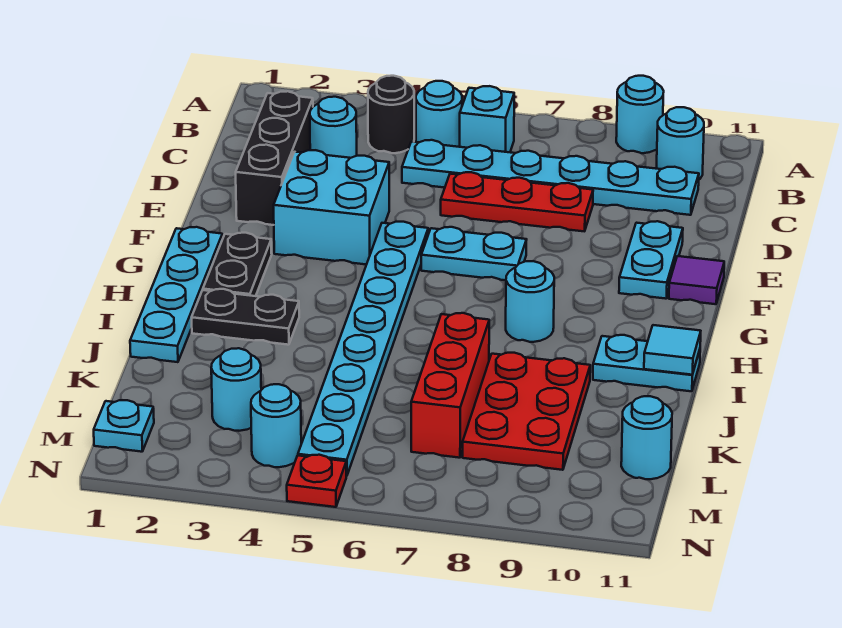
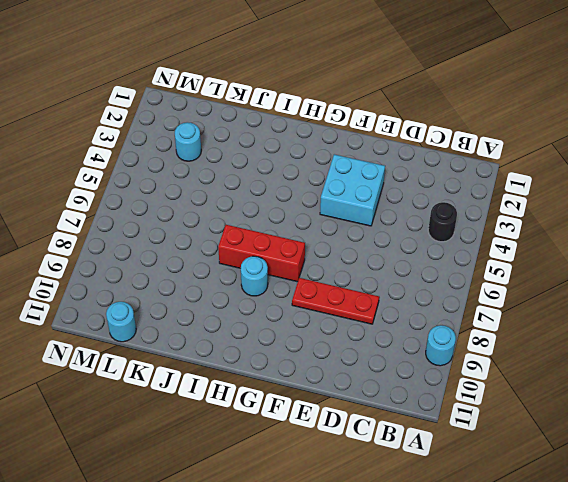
red plate D8:F8 level 1 -> red plate D6:D8 level 1
red brick G7:I7 level 1 -> red brick J7:L7 level 1
none -> cyan round brick B5 level 1
none -> cyan brick B6 level 1
none -> cyan round brick B10 level 1

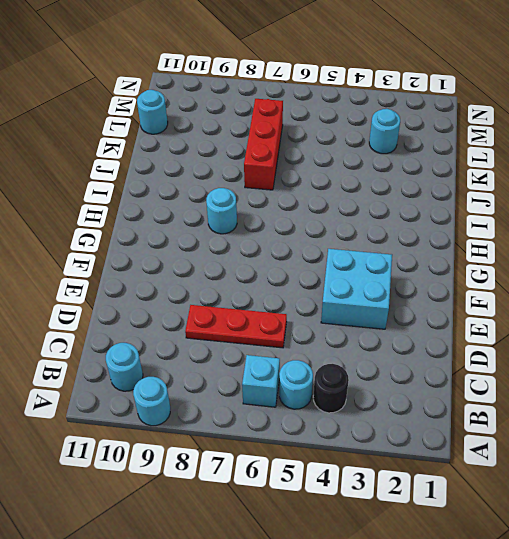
none -> black brick C2:E2 level 1
none -> cyan round brick C3 level 1
none -> cyan plate C5:C10 level 1

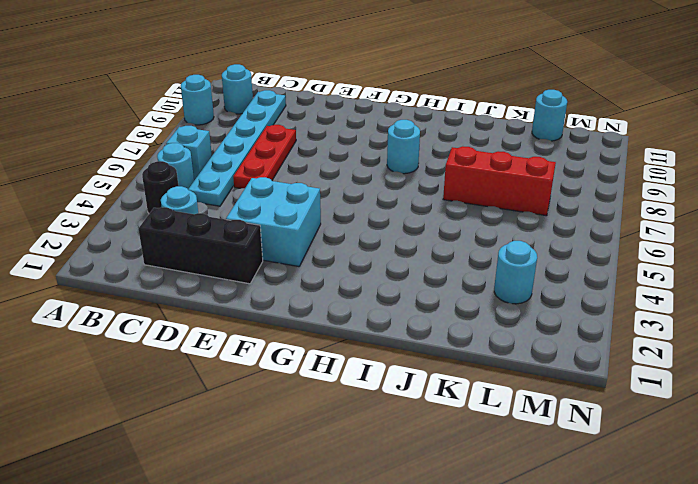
none -> cyan plate E10:F10 level 1
none -> cyan plate F5:M5 level 1
none -> cyan plate F6:F7 level 1

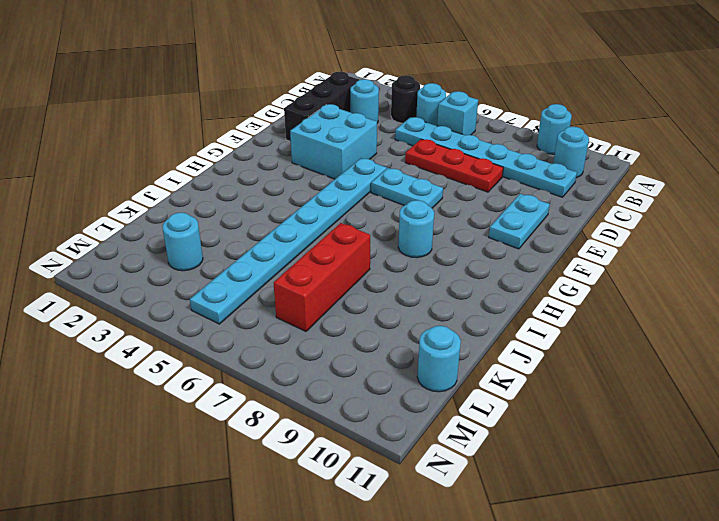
none -> purple tile F11 level 1
none -> cyan plate G1:J1 level 1
none -> black plate G2:H2 level 1

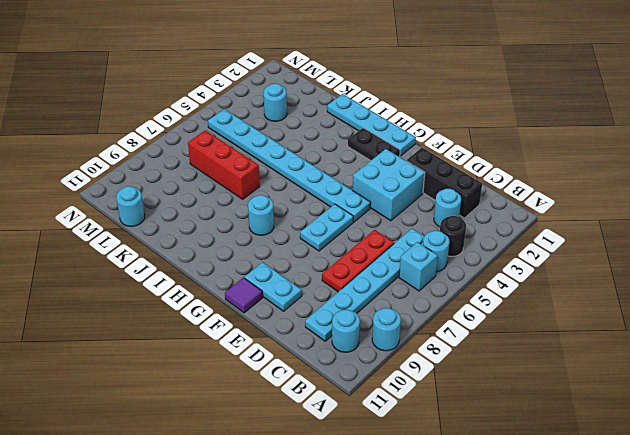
none -> black plate I2:I3 level 1
none -> cyan plate I10:I11 level 1
none -> red plate J8:L9 level 1

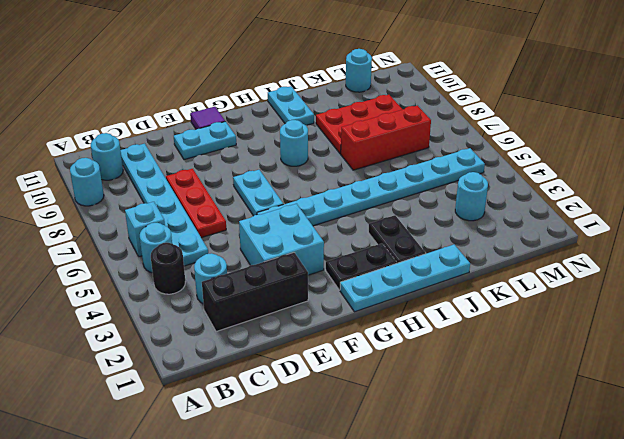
none -> cyan plate M1 level 1
none -> cyan round brick M4 level 1
none -> red plate N5 level 1

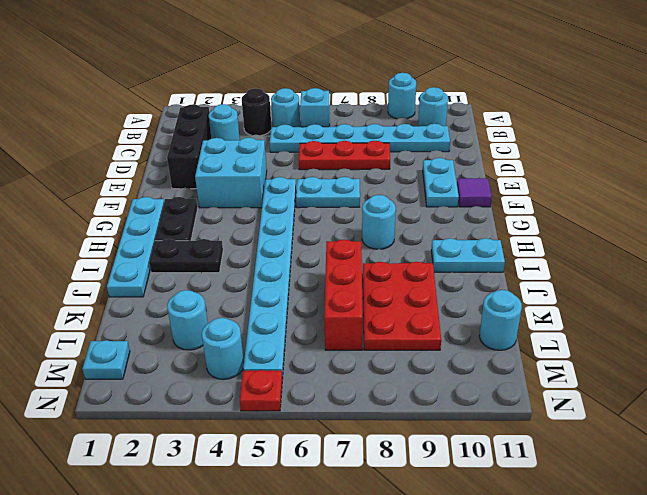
none -> cyan tile I11 level 2

